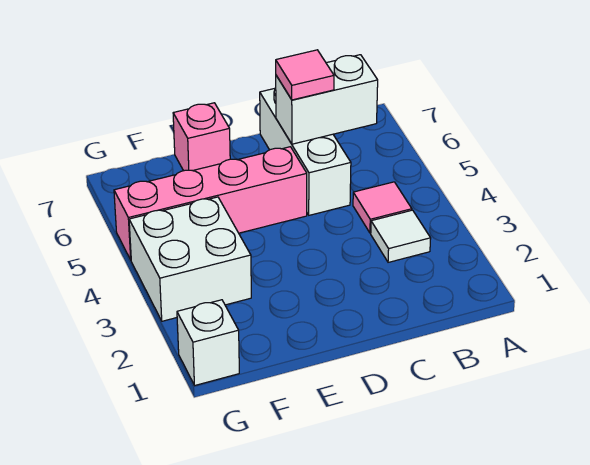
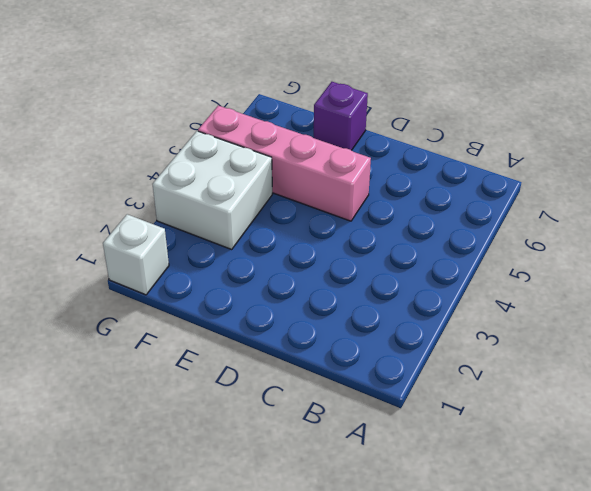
purple brick E7 level 1 -> pink brick E7 level 1
none -> white tile B3 level 1
none -> pink tile B4 level 1

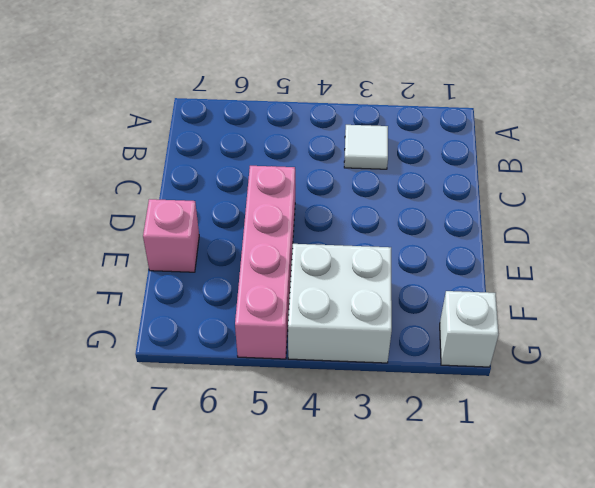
none -> pink tile B4 level 1
none -> white brick C5:C7 level 1

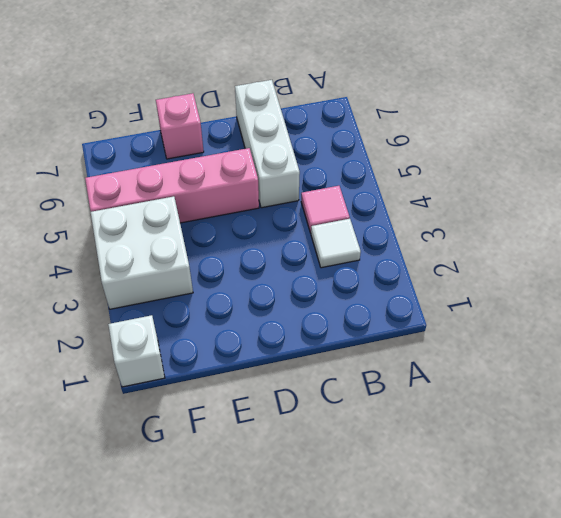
none -> white brick B6:C6 level 2
none -> pink tile C6 level 3

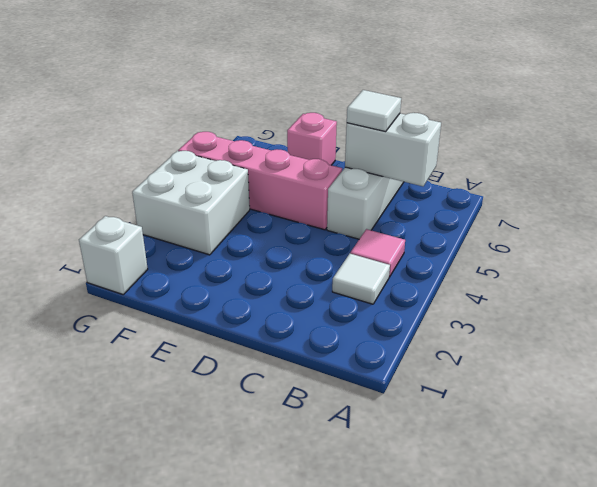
white tile C6 level 3 -> pink tile C6 level 3

